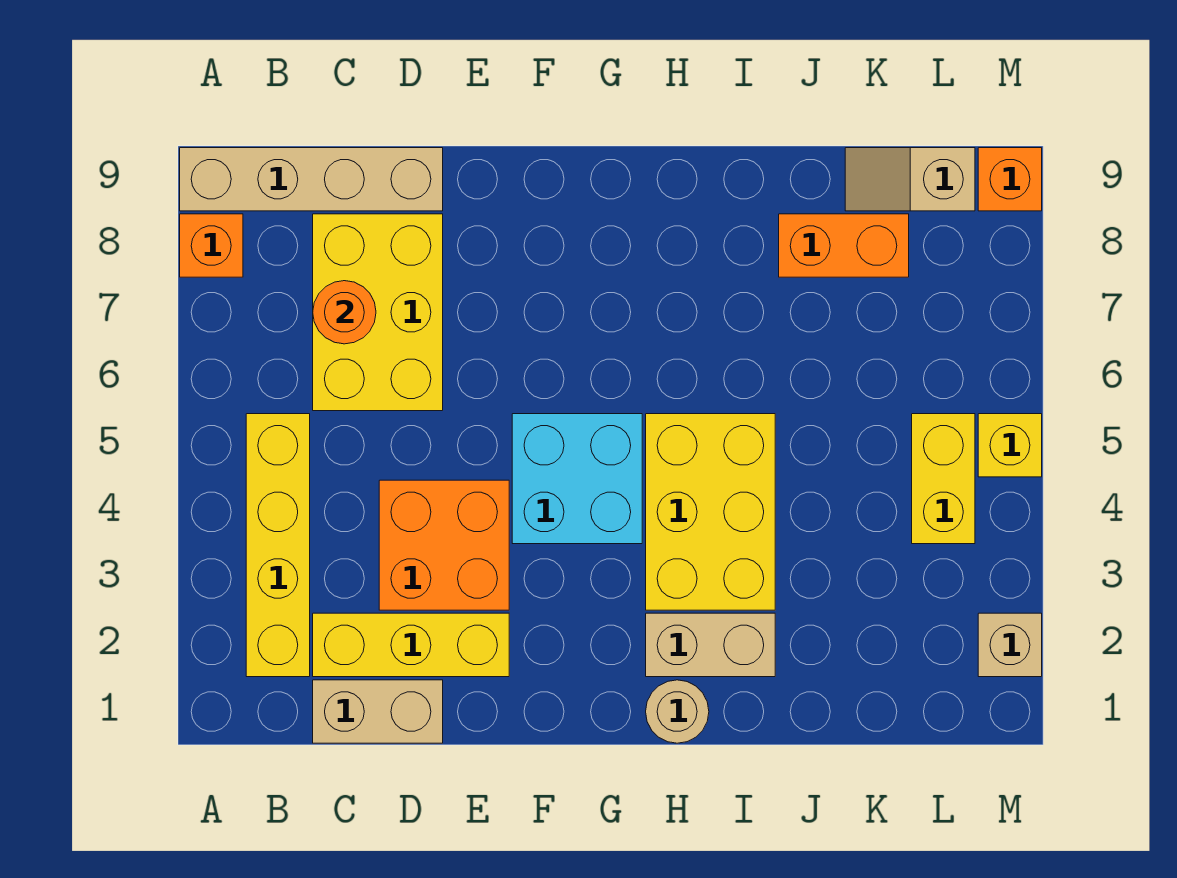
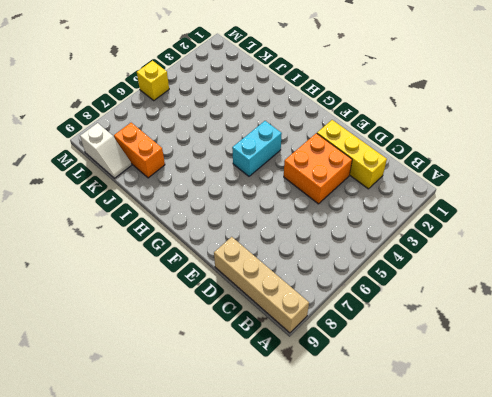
cyan brick G4:G5 level 1 -> cyan brick F4:G5 level 1
white slope K9:L9 level 1 top L -> tan slope K9:L9 level 1 top L
none -> orange brick A8 level 1
none -> yellow brick B2:B5 level 1
none -> tan brick C1:D1 level 1

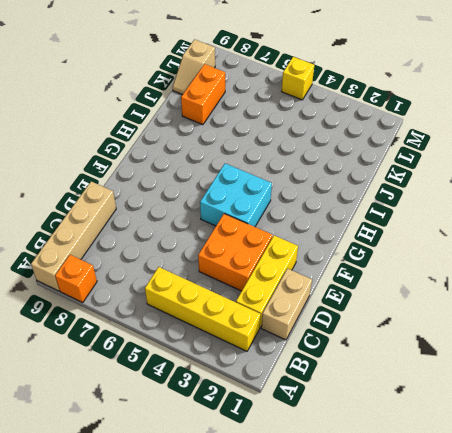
none -> yellow brick C6:D8 level 1
none -> tan round brick H1 level 1
none -> tan brick H2:I2 level 1

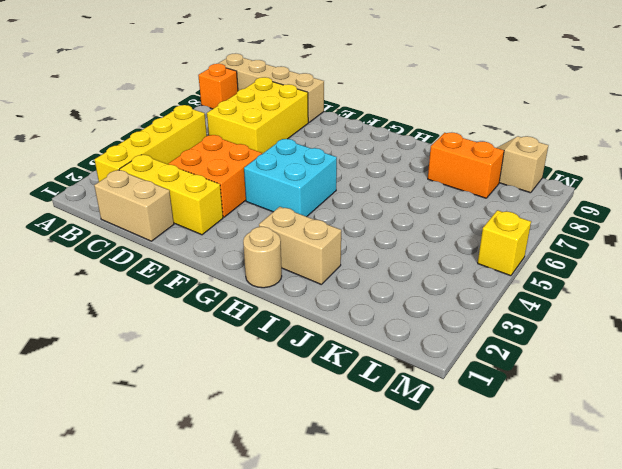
none -> yellow brick H3:I5 level 1
none -> yellow brick L4:L5 level 1
none -> tan brick M2 level 1

